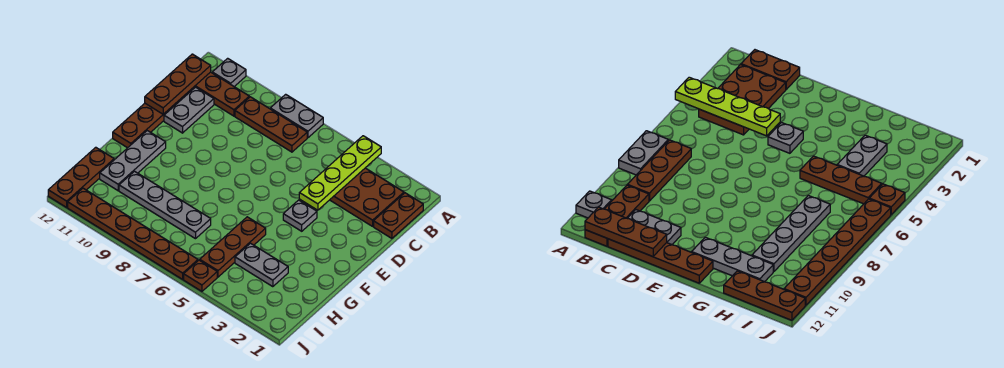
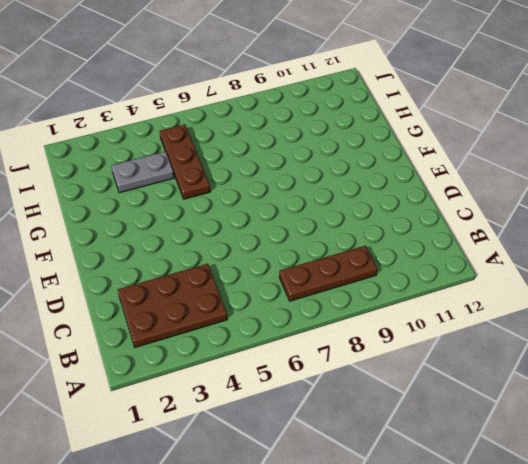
none -> grey plate A7:A8 level 1
none -> grey plate A11 level 1
none -> brown plate B1:C1 level 1

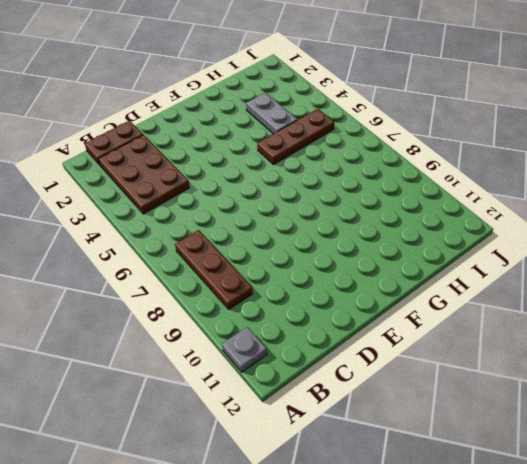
none -> grey plate A7:A8 level 1
none -> brown plate B10:B12 level 1
none -> grey plate C11:D11 level 1

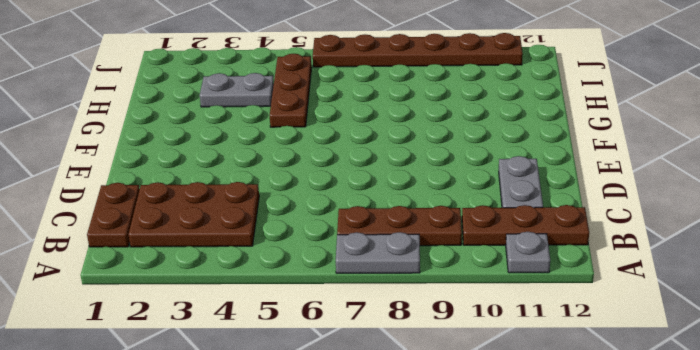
none -> brown plate C12:F12 level 1
none -> grey plate E4 level 1
none -> grey plate F11:H11 level 1

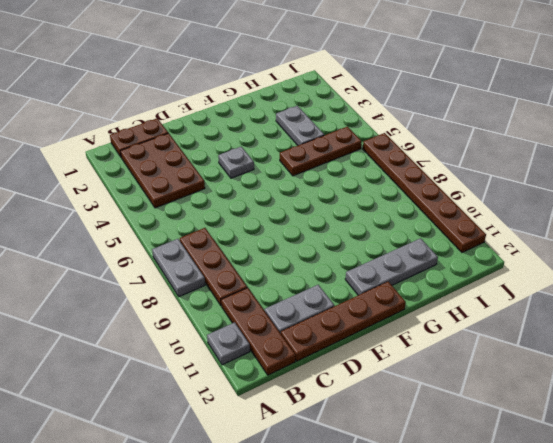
none -> grey plate H7:H10 level 1
none -> brown plate H12:J12 level 1
none -> brown plate J5 level 1

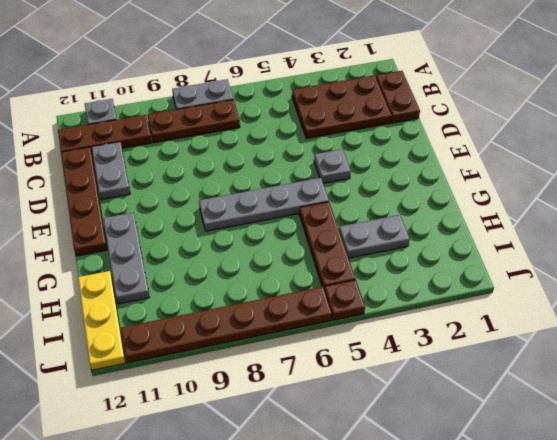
grey plate F5:F8 level 1 -> grey plate H7:H10 level 1
yellow plate H12:J12 level 1 -> brown plate H12:J12 level 1
none -> lime plate A4:D4 level 2
none -> brown plate B12:D12 level 2

